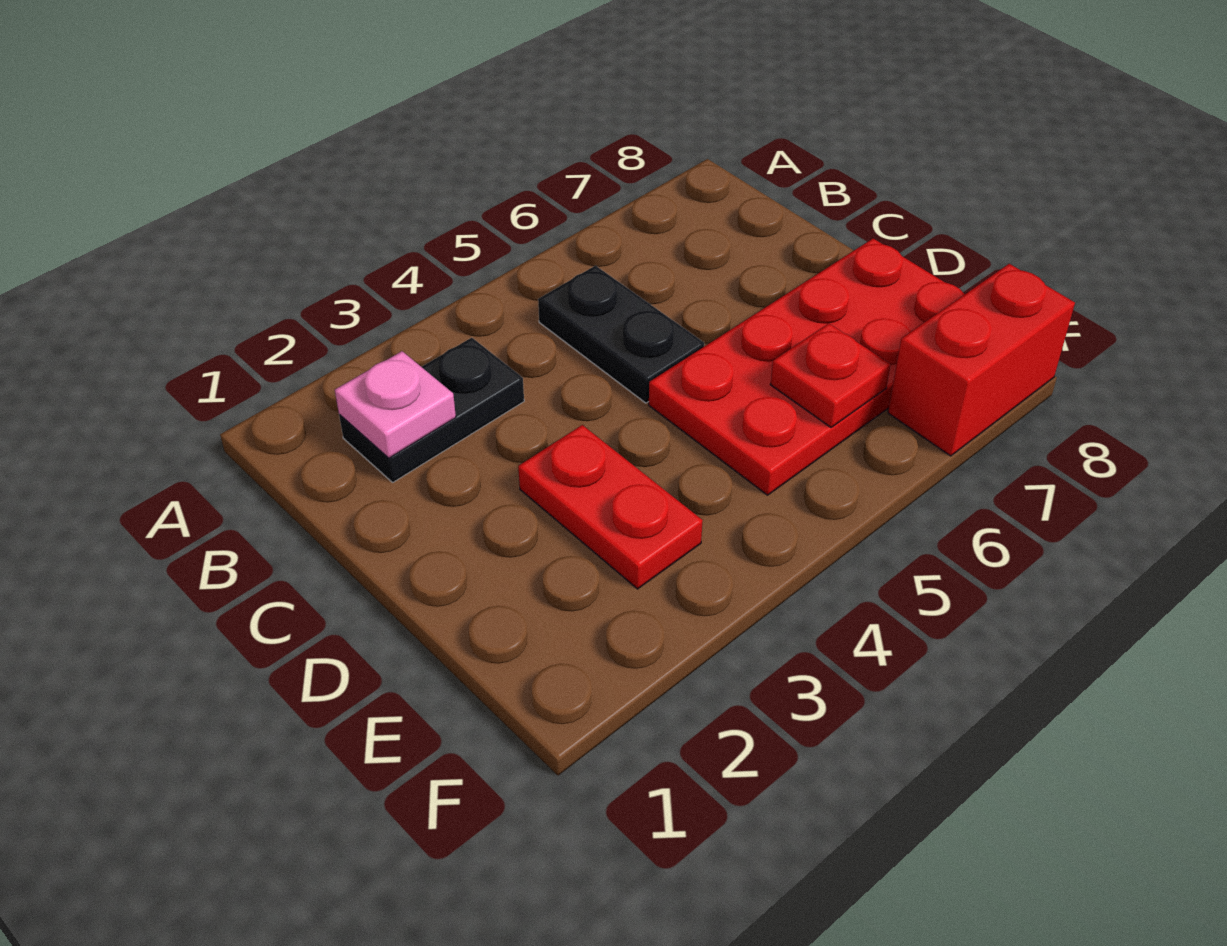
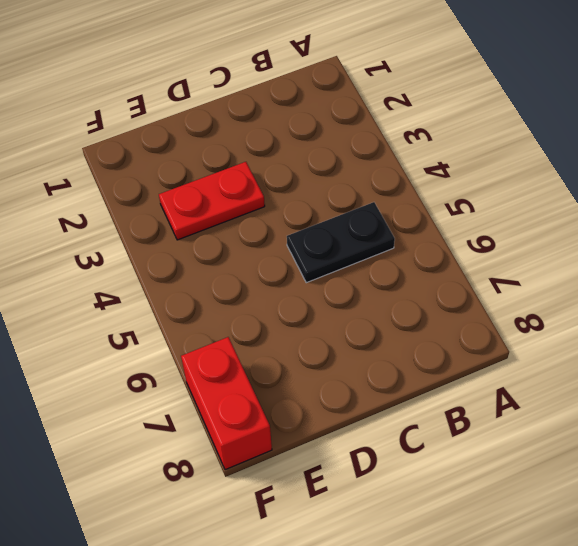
none -> black plate B2:B3 level 1
none -> red plate D5:E8 level 1

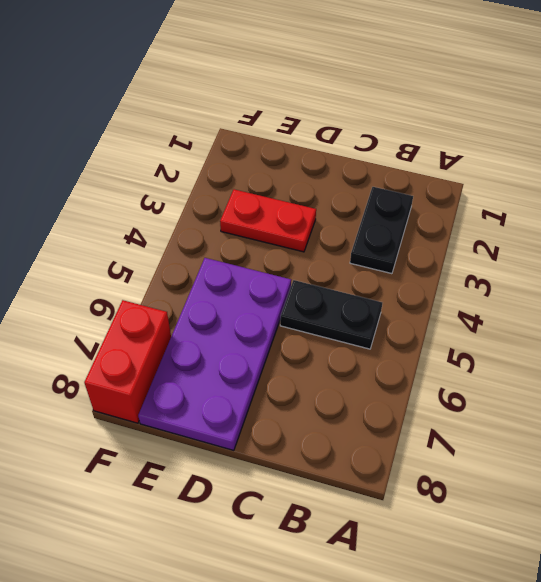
purple plate D5:E8 level 1 -> red plate D5:E8 level 1
none -> pink plate B2 level 2
none -> red plate E6 level 2

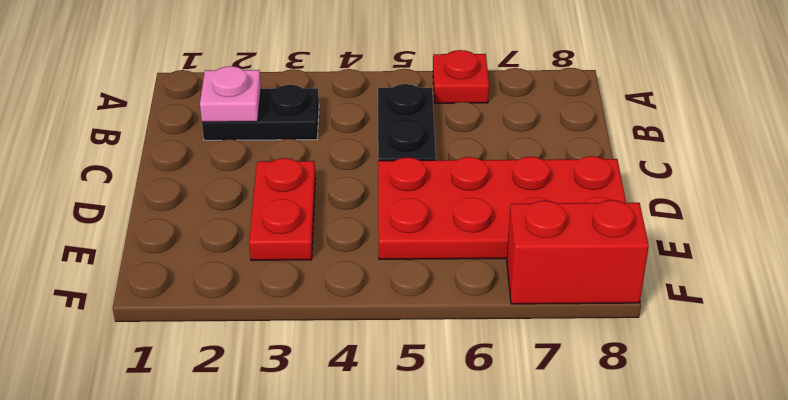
red plate A6 level 1 -> red plate E6 level 2

